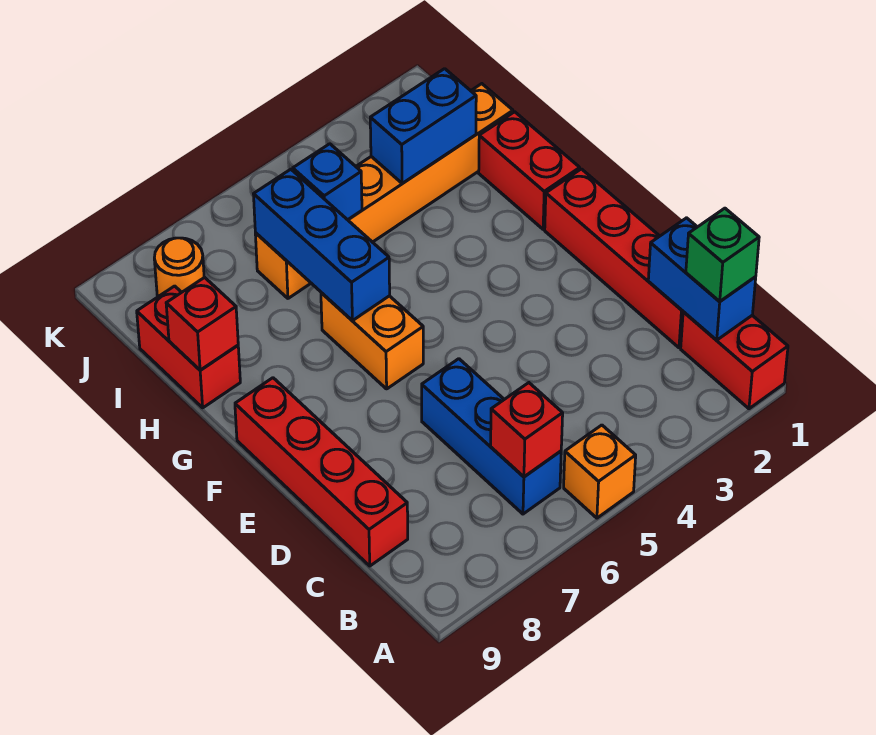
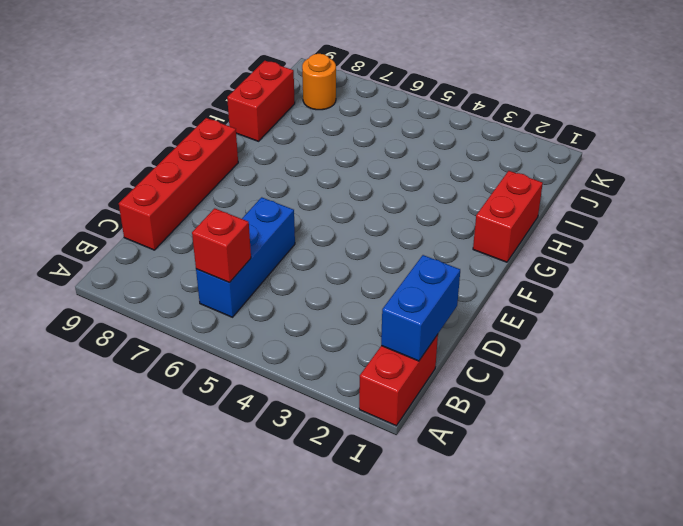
none -> orange brick A5 level 1
none -> red brick C1:F1 level 1
none -> orange brick F6:G6 level 1

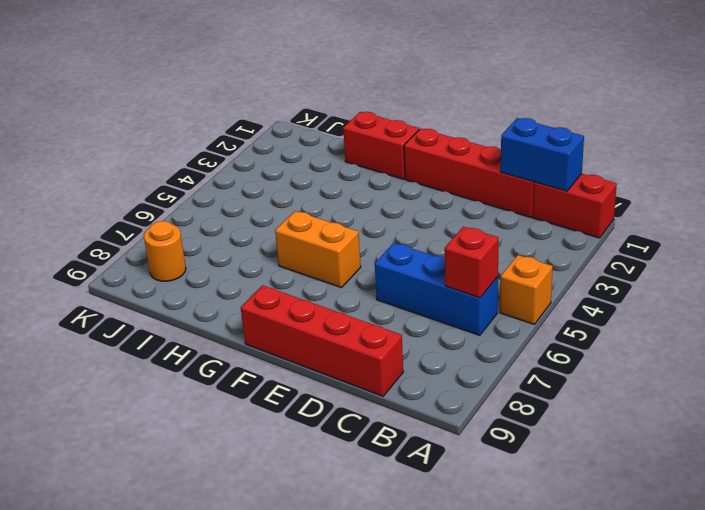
none -> red brick H9:I9 level 1
none -> orange brick I1:I6 level 1
none -> blue brick G6:I6 level 2

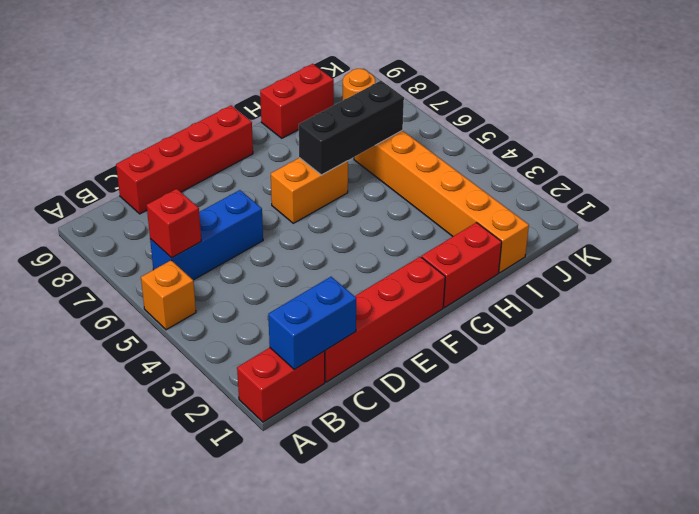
black brick G6:I6 level 2 -> blue brick G6:I6 level 2
none -> red brick H9 level 2
none -> blue brick I2:I3 level 2
none -> blue brick I5 level 2

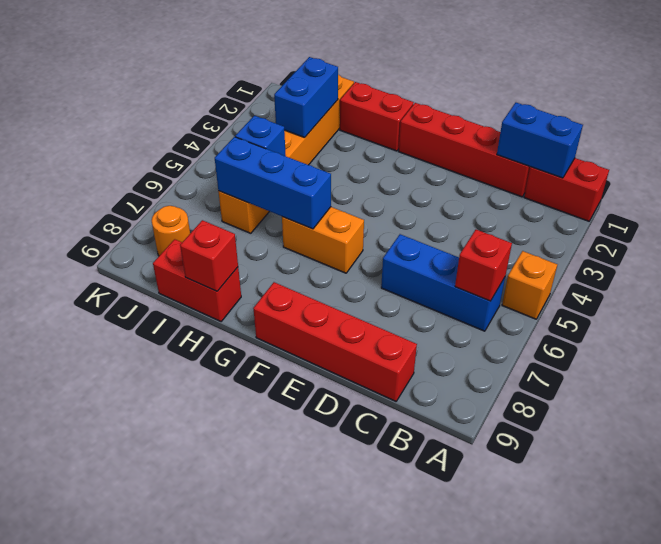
none -> green brick B1 level 3

